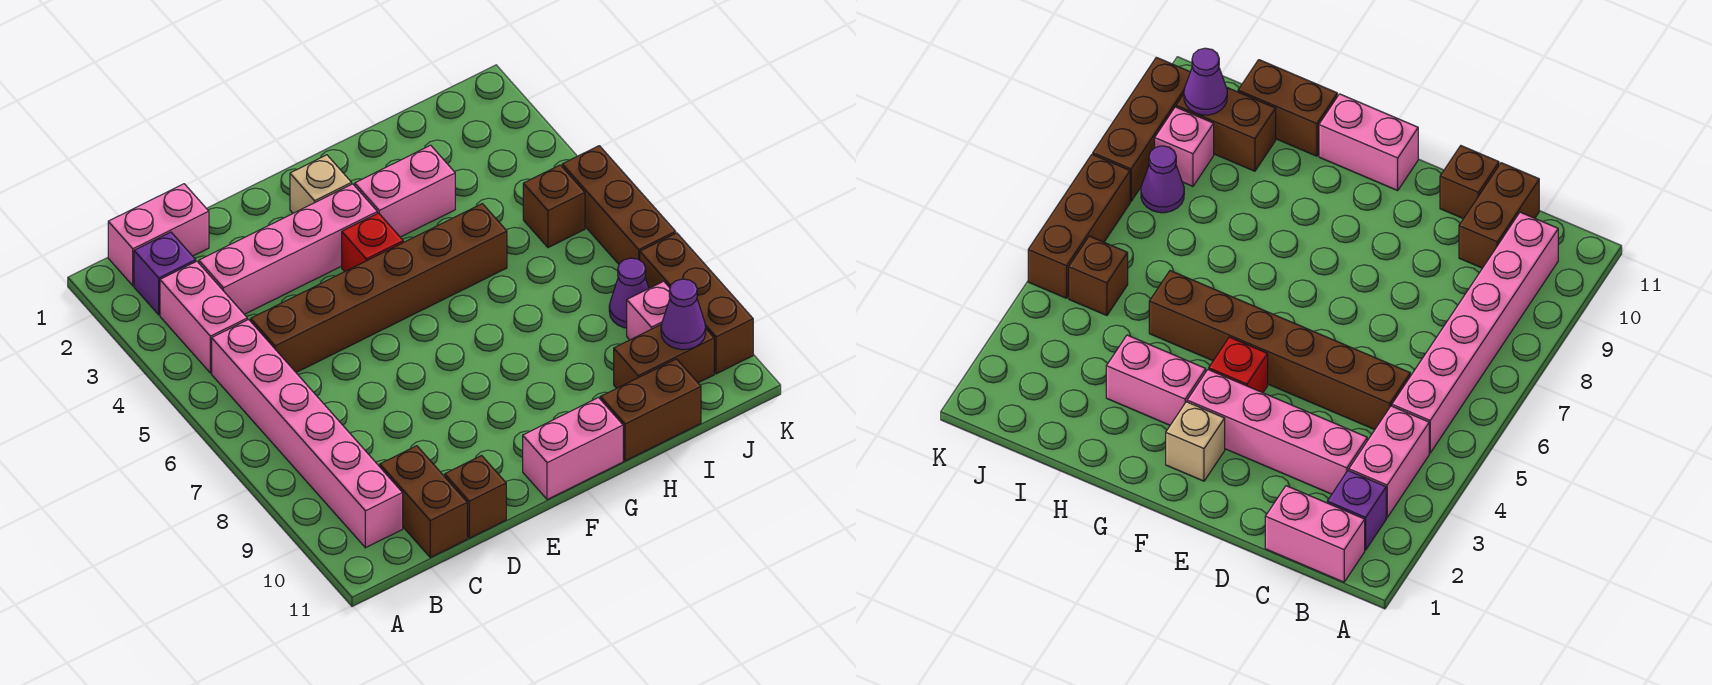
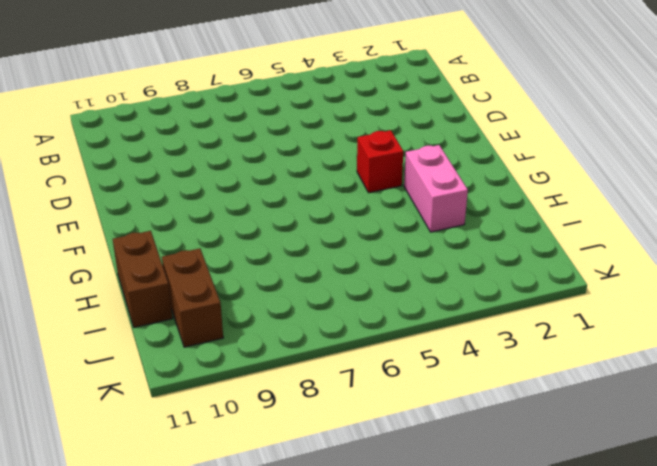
none -> pink brick B1:C1 level 1
none -> purple brick B2 level 1
none -> pink brick B3:B4 level 1

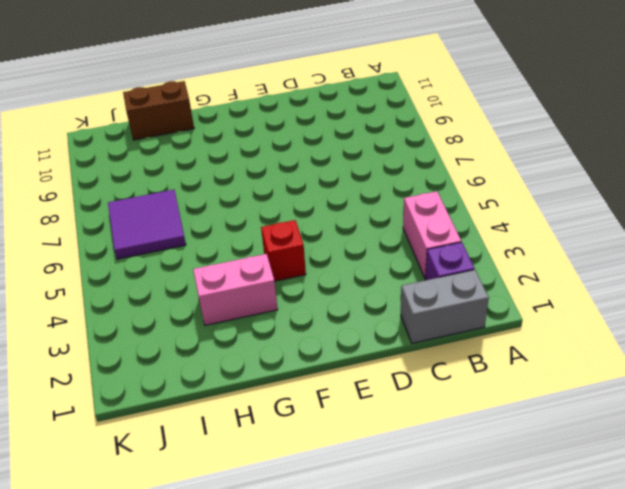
grey brick B1:C1 level 1 -> pink brick B1:C1 level 1
purple tile I6:J7 level 1 -> none
none -> pink brick B5:B10 level 1
none -> pink brick C3:F3 level 1
none -> brown brick C5:H5 level 1

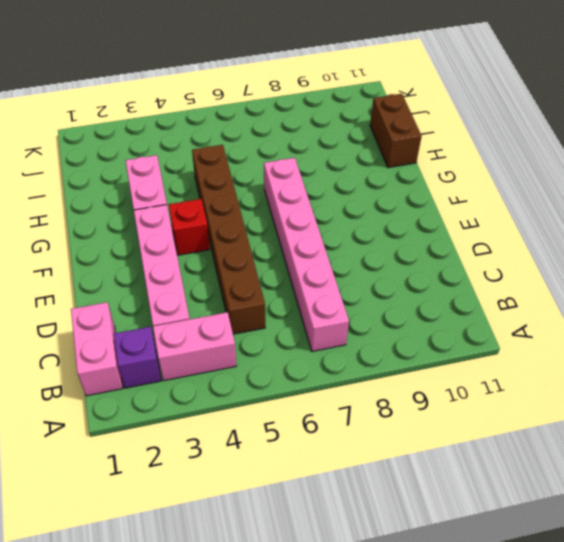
pink brick B7:G7 level 1 -> pink brick B5:B10 level 1
none -> brown brick C10:C11 level 1
none -> brown brick D11 level 1
none -> tan brick F2 level 1

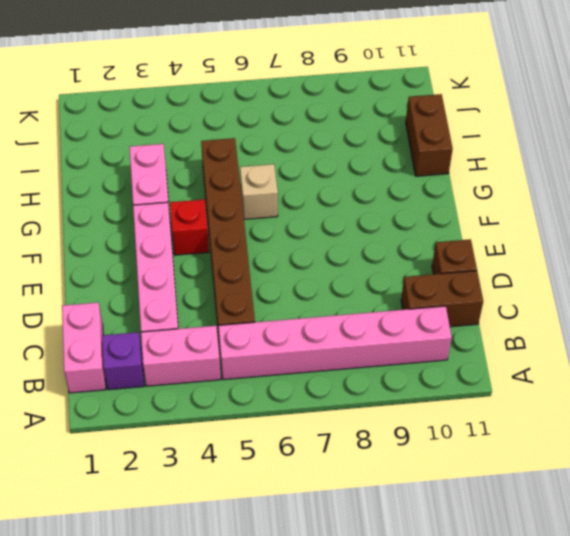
tan brick G6 level 1 -> tan brick F2 level 1
none -> pink brick F11:G11 level 1
none -> brown brick I10:J10 level 1
none -> brown brick J5 level 1

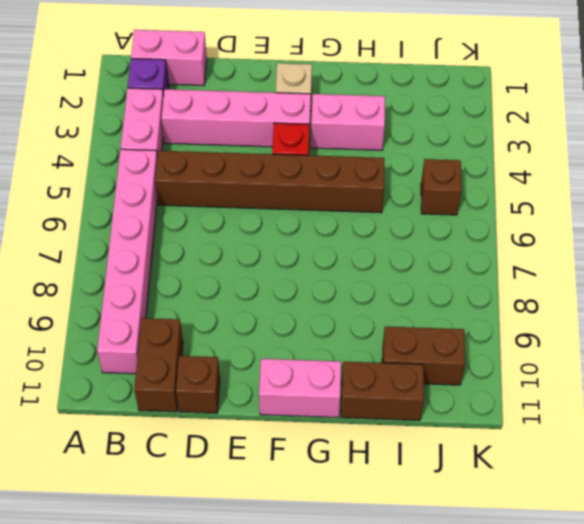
none -> purple cone J8 level 1
none -> pink brick J9 level 1
none -> brown brick K5:K7 level 1

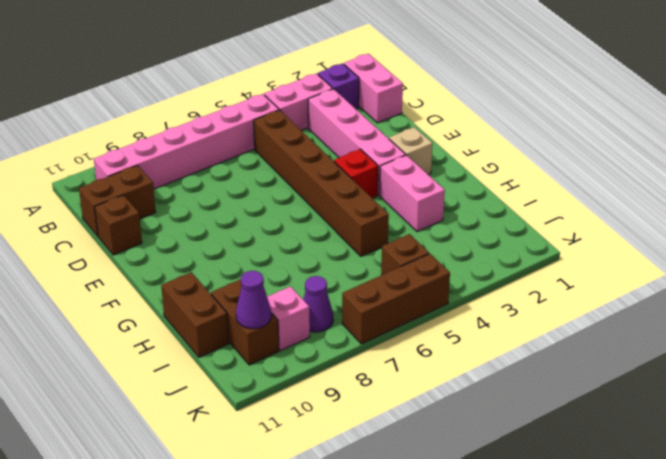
none -> pink brick F11:G11 level 1
none -> brown brick K8:K10 level 1

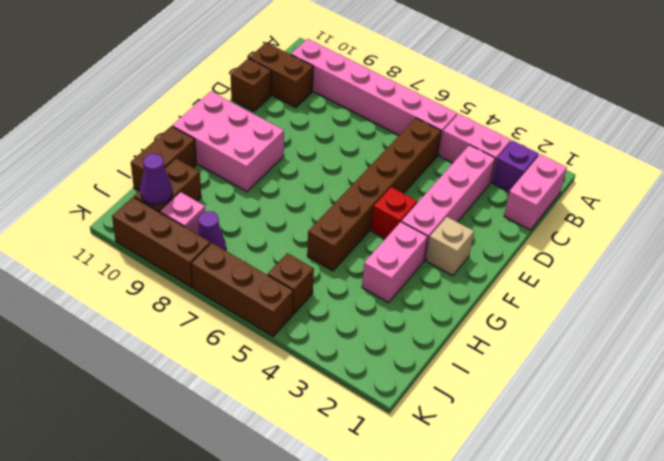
pink brick F9:G11 level 1 -> pink brick F11:G11 level 1

